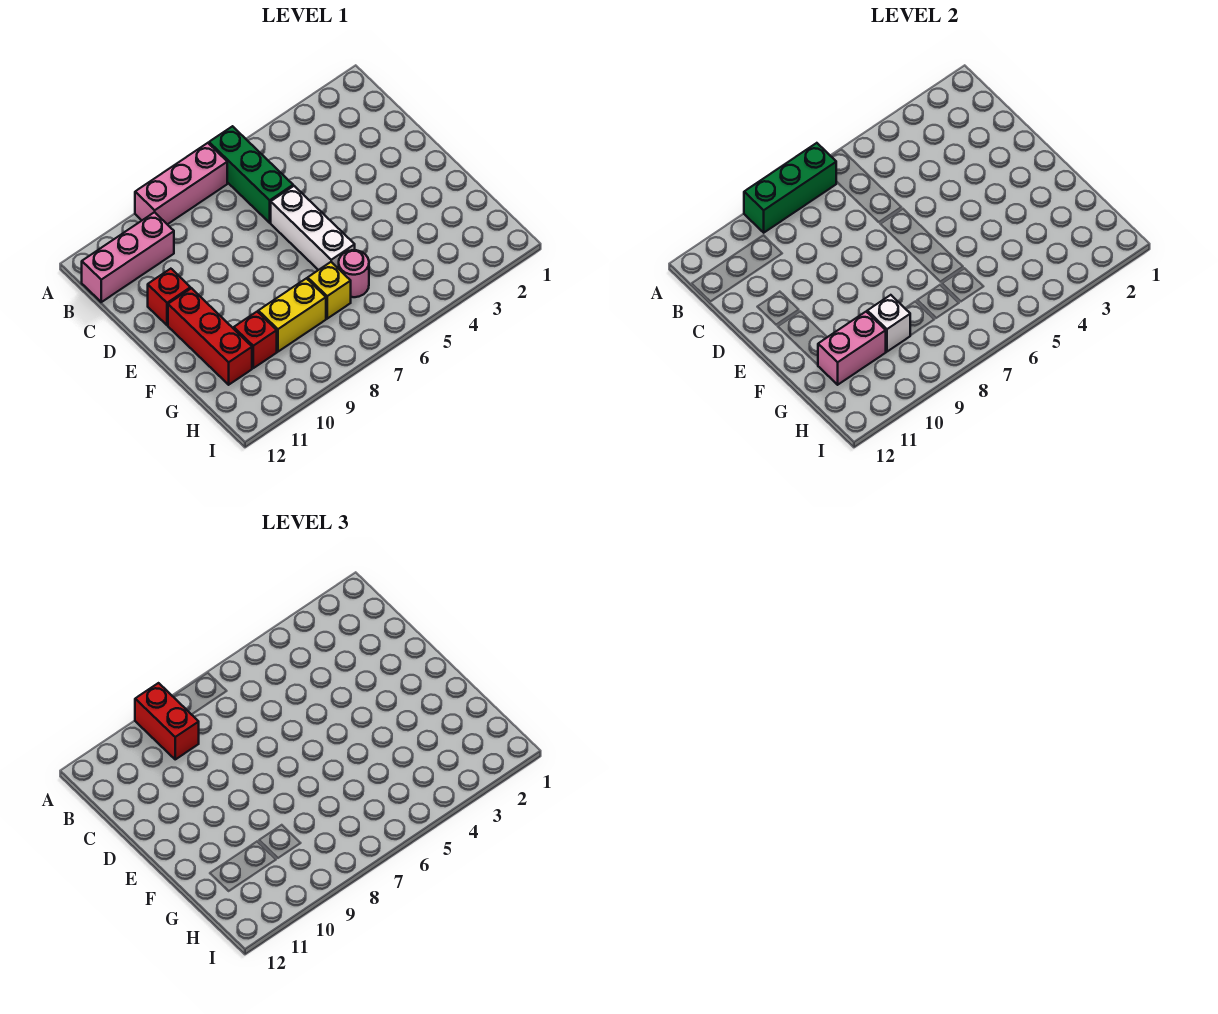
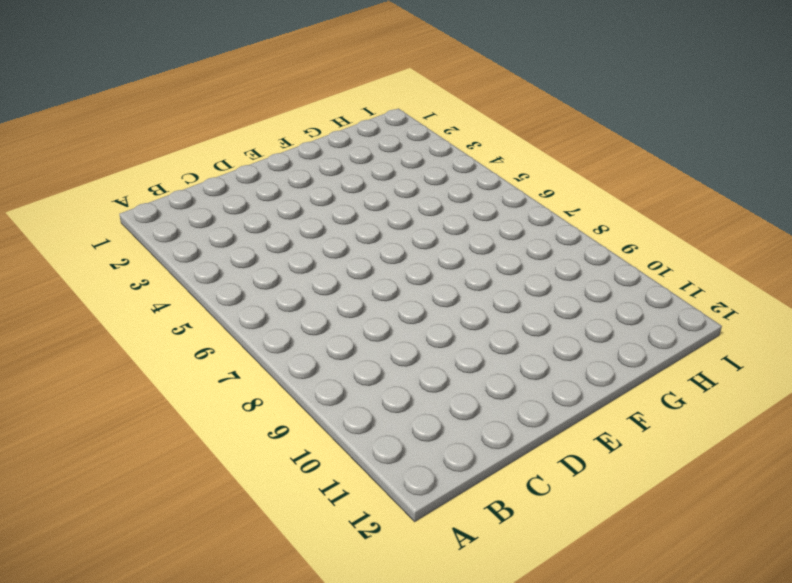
none -> green brick A6:C6 level 1
none -> pink brick A7:A9 level 1
none -> pink brick B10:B12 level 1

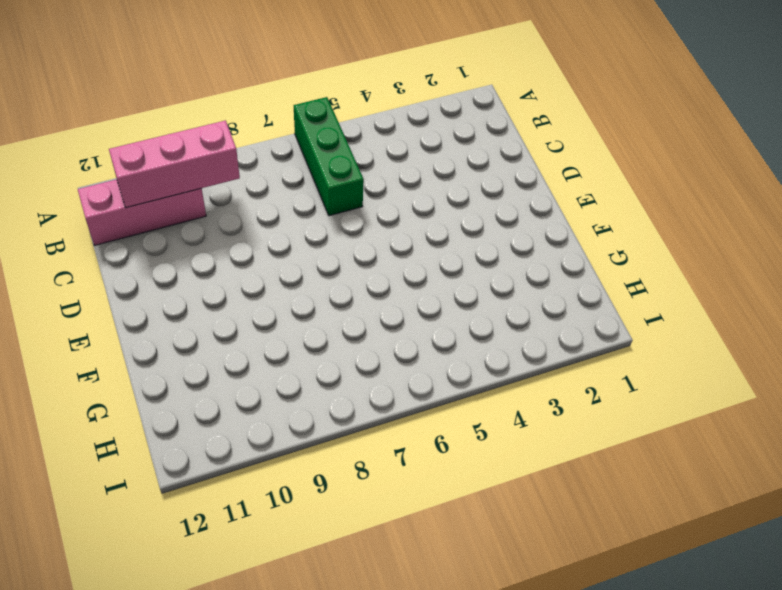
pink brick B9:B11 level 2 -> pink brick A7:A9 level 1
none -> white brick D6:F6 level 1
none -> red brick D11 level 1
none -> red brick E11:G11 level 1

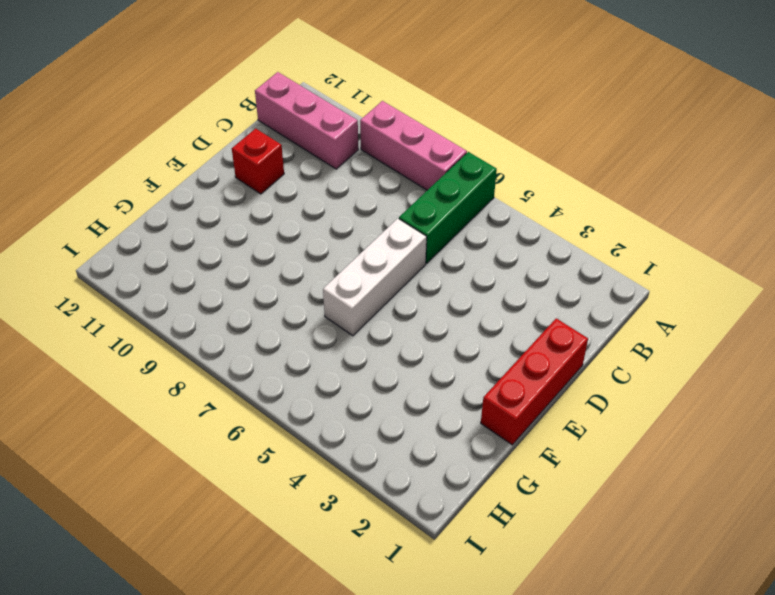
red brick D1:F1 level 1 -> red brick E11:G11 level 1
none -> pink round brick G6 level 1
none -> yellow brick G7 level 1
none -> yellow brick G8:G9 level 1

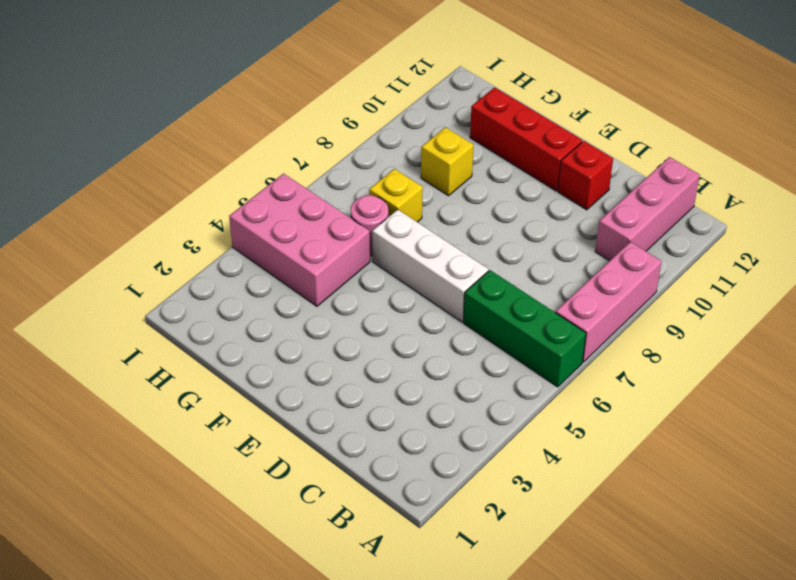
pink brick G4:I5 level 1 -> none
yellow brick G9 level 1 -> yellow brick G8:G9 level 1
none -> red brick G10 level 1
none -> green brick A7:A9 level 2
none -> white brick G9 level 2

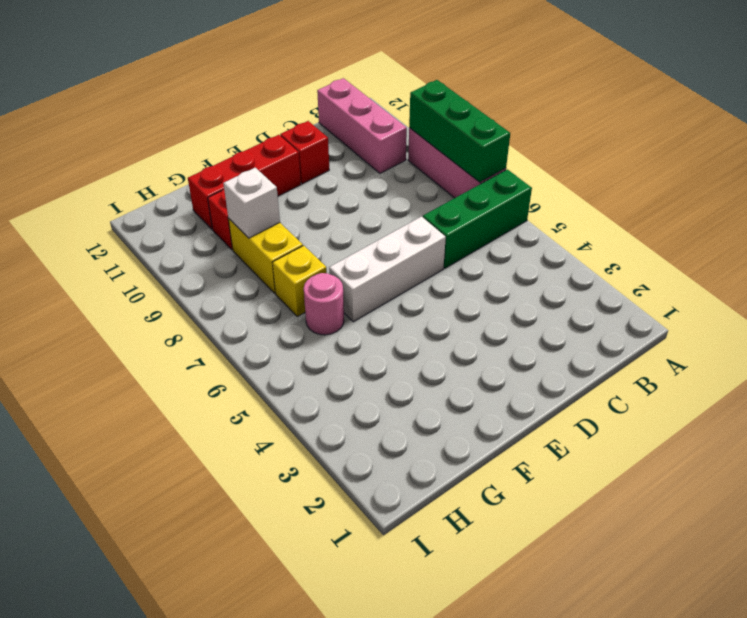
none -> pink brick G10:G11 level 2
none -> red brick A9:B9 level 3

